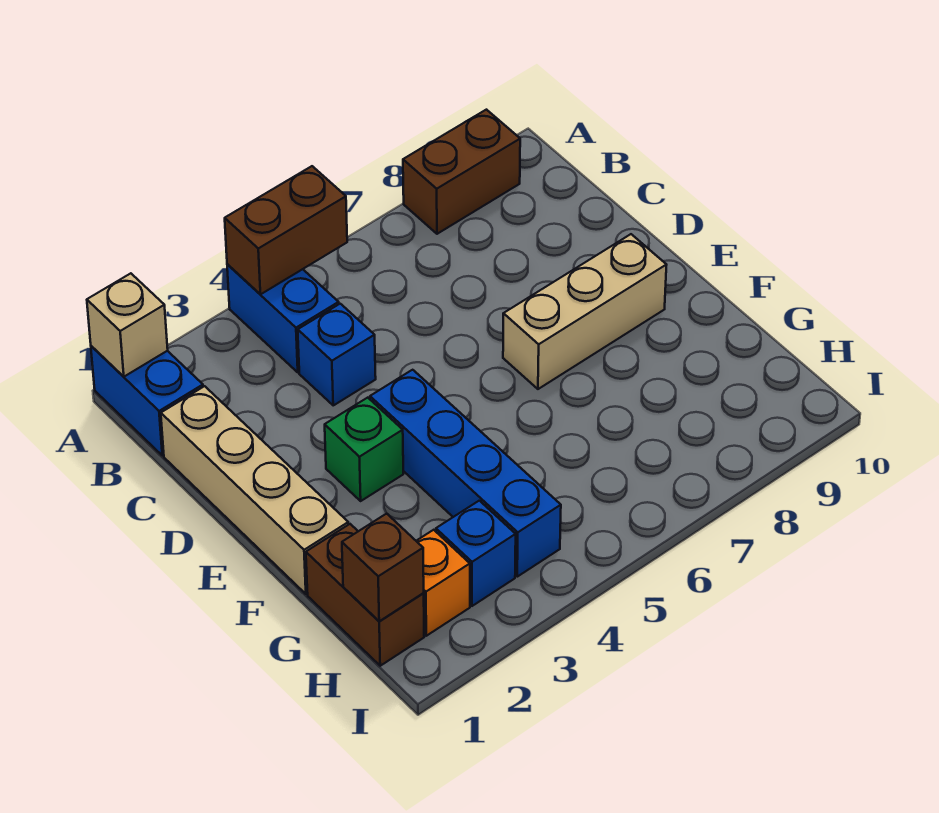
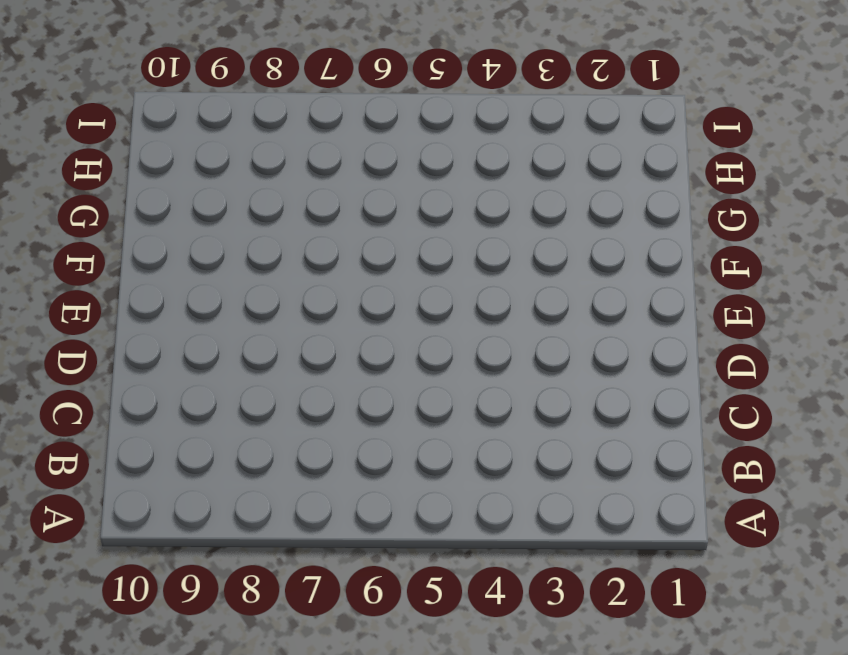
none -> blue brick A1:B1 level 1
none -> blue brick A4:B4 level 1
none -> brown brick A8:A9 level 1

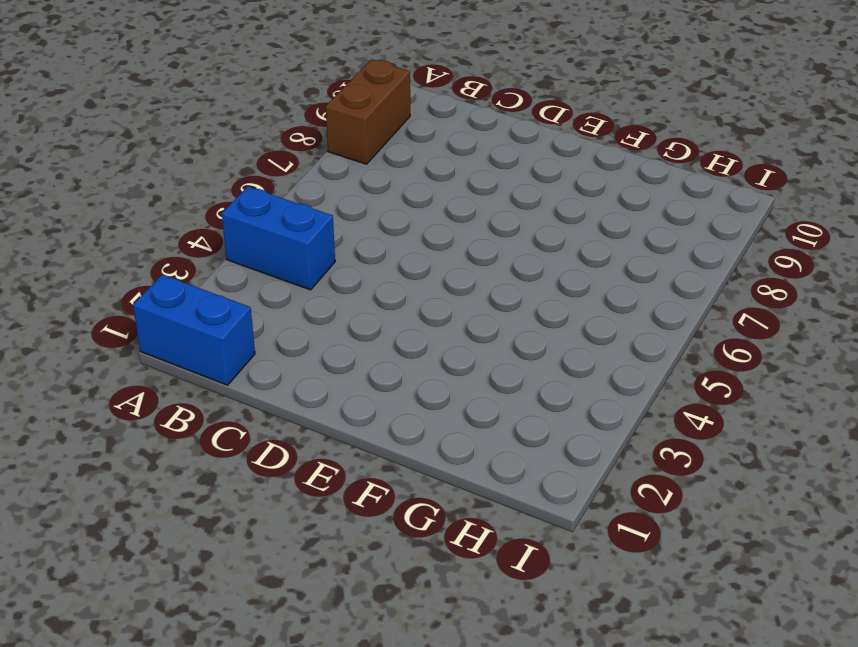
none -> tan brick C1:F1 level 1
none -> blue brick C4 level 1
none -> green brick E3 level 1

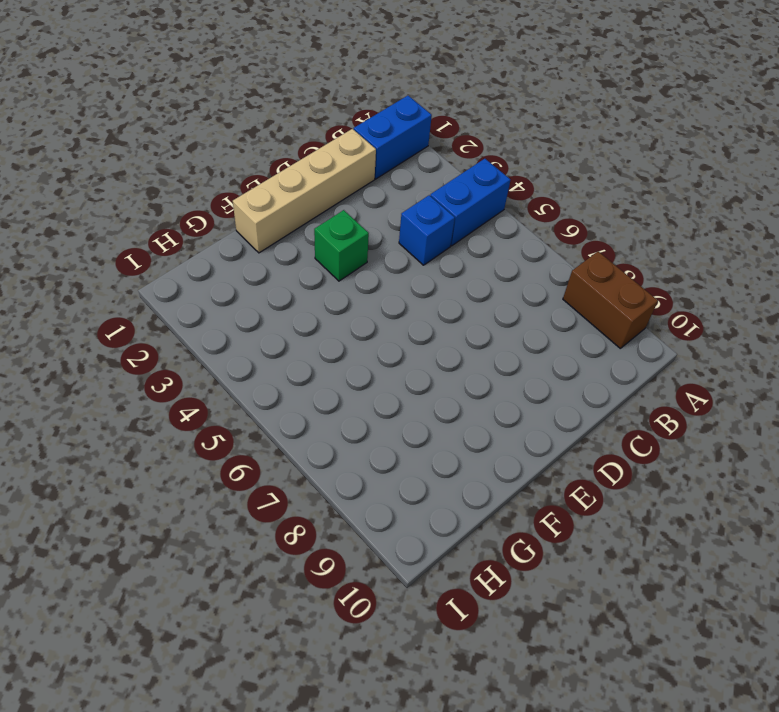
none -> blue brick E4:H4 level 1
none -> tan brick E7:E9 level 1
none -> brown brick G1:H1 level 1

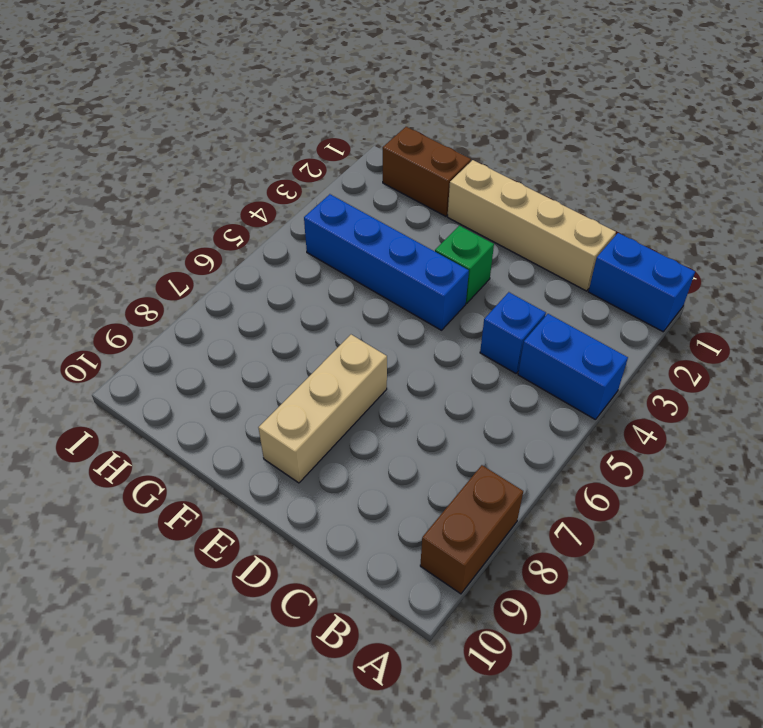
none -> orange brick H2 level 1
none -> blue brick H3 level 1
none -> tan brick A1 level 2

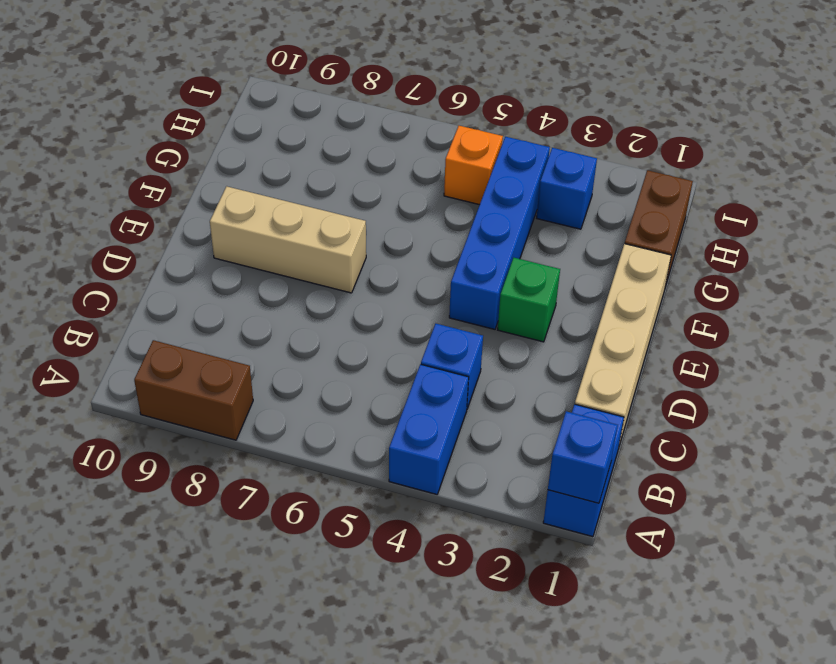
blue brick A1 level 2 -> tan brick A1 level 2
orange brick H5 level 1 -> orange brick H2 level 1
none -> brown brick A4:A5 level 2
none -> brown brick H1 level 2

